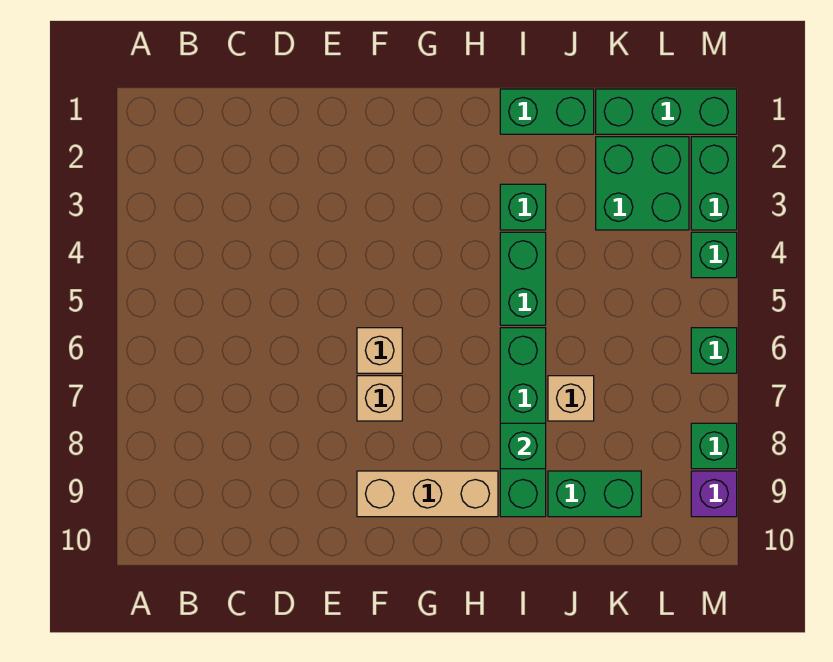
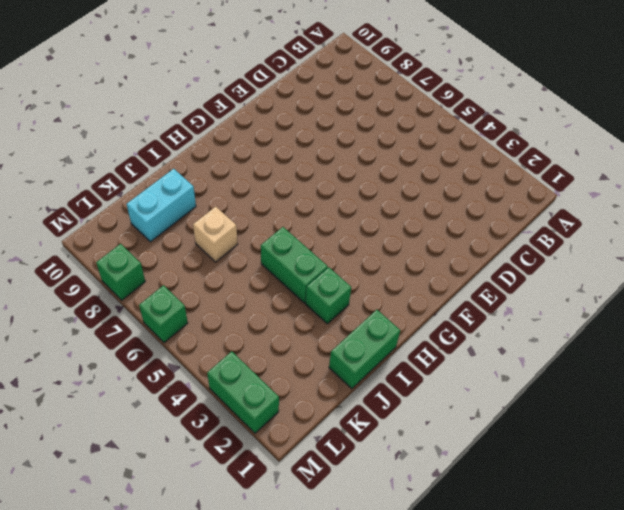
cyan brick J9:K9 level 1 -> green brick J9:K9 level 1
none -> tan brick F6 level 1
none -> tan brick F7 level 1
none -> tan brick F9:H9 level 1

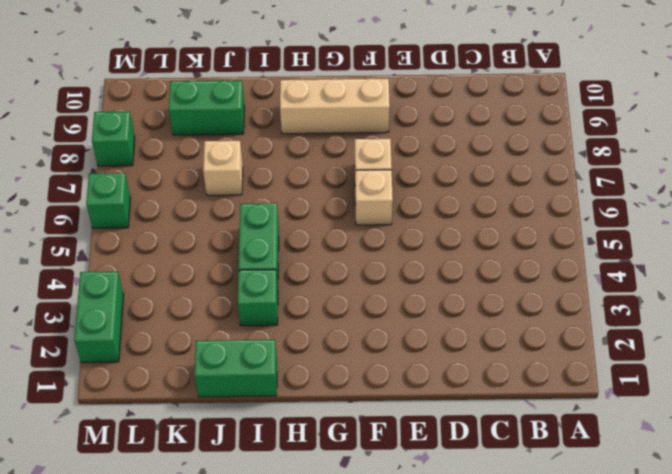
none -> green brick I6:I9 level 1
none -> green brick K1:M1 level 1
none -> green brick K2:L3 level 1

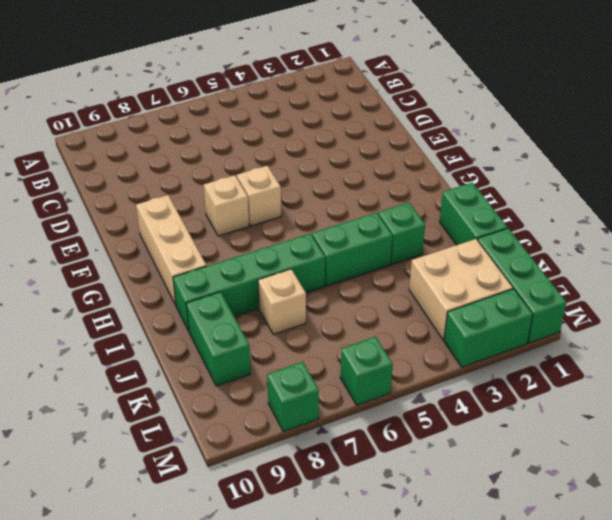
tan brick K2:L3 level 1 -> green brick K2:L3 level 1
none -> green brick M4 level 1
none -> purple brick M9 level 1
none -> green brick I8 level 2

